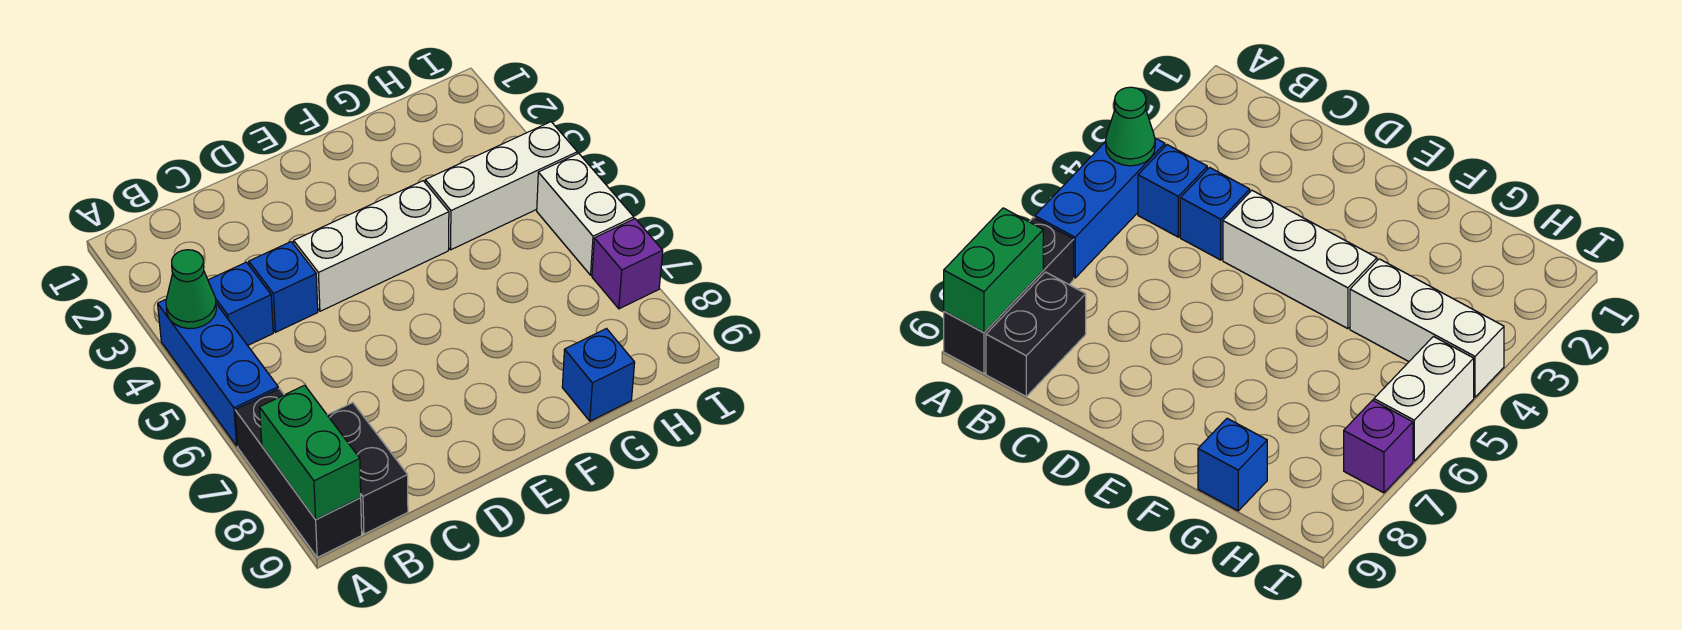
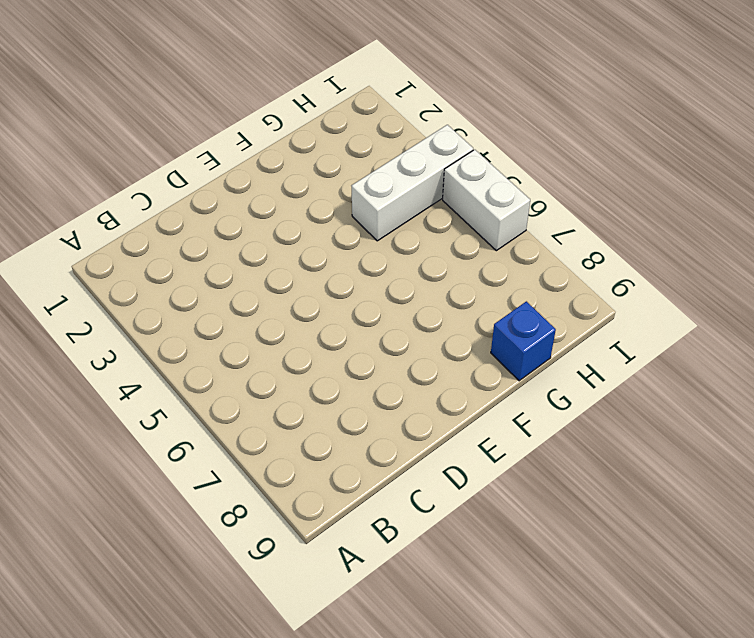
none -> blue brick A4:A6 level 1
none -> black brick A7:A9 level 1
none -> blue brick B4 level 1

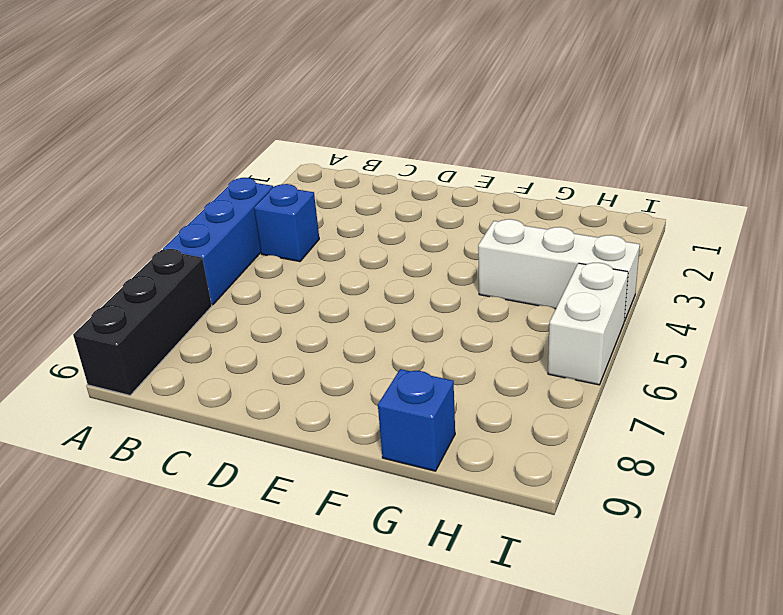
none -> black brick B8:B9 level 1
none -> blue brick C4 level 1
none -> white brick D4:F4 level 1

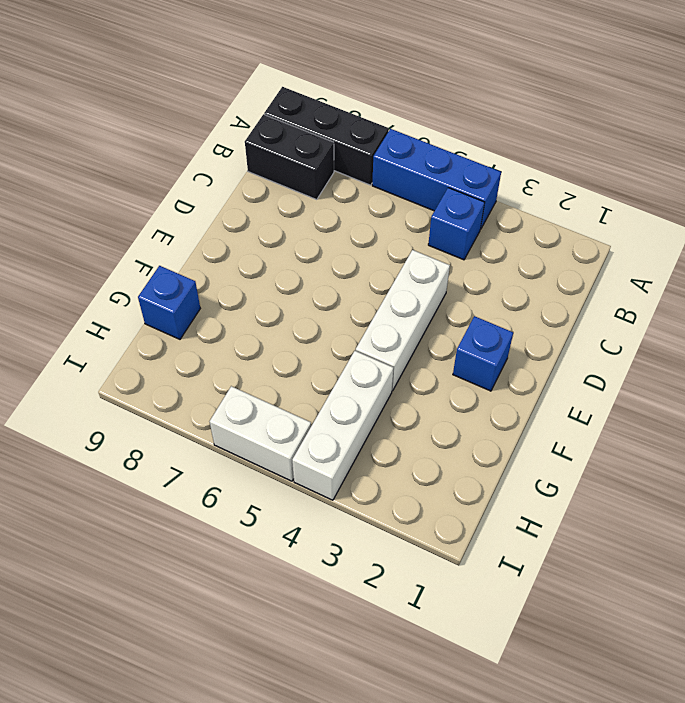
blue brick E2 level 1 -> blue brick C4 level 1
none -> purple brick I7 level 1
none -> green cone A4 level 2
none -> green brick A8:A9 level 2

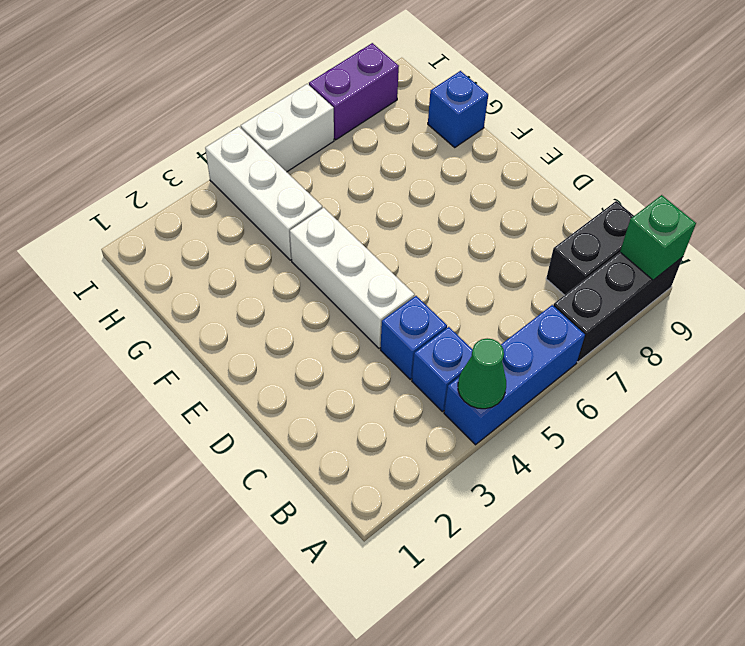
green brick A9 level 2 -> green brick A8:A9 level 2
purple brick I7:I8 level 1 -> purple brick I7 level 1

